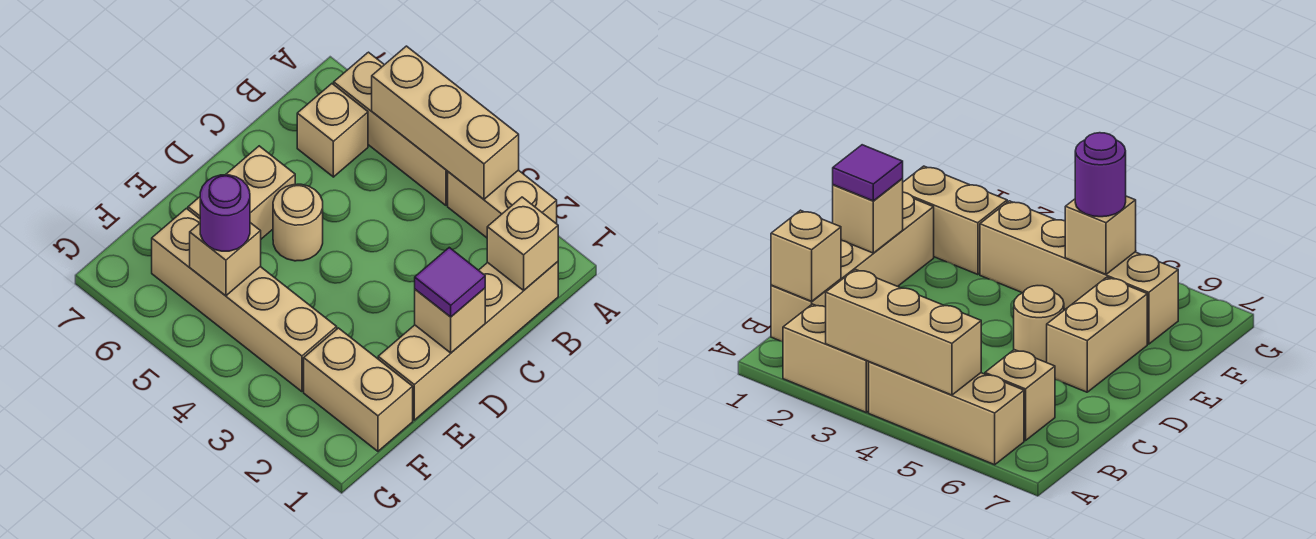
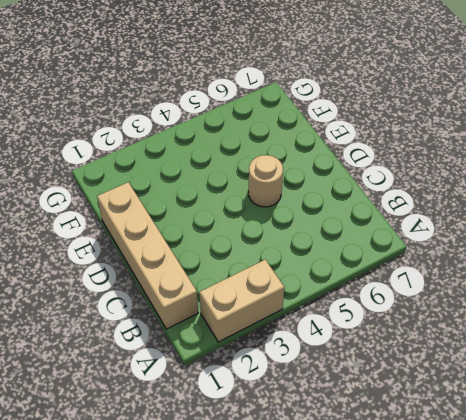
none -> tan brick A4:A6 level 1
none -> tan brick B6 level 1
none -> tan brick D6:E6 level 1

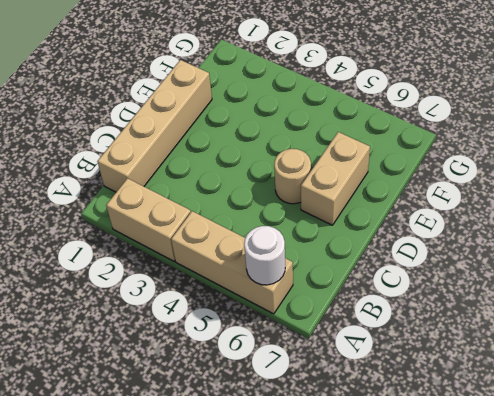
white round brick A6 level 2 -> none
none -> tan brick B6 level 1
none -> tan brick F1:F2 level 1
none -> tan brick F3:F6 level 1

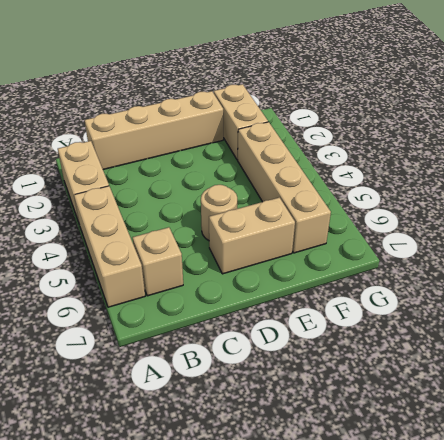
none -> tan brick A3:A5 level 2
none -> tan brick B1 level 2
none -> tan brick D1 level 2

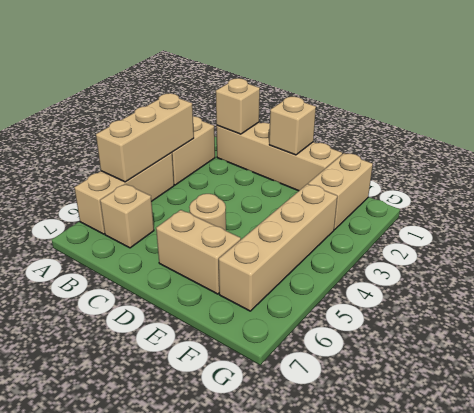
none -> tan brick F5 level 2
none -> purple tile D1 level 3
none -> purple round brick F5 level 3

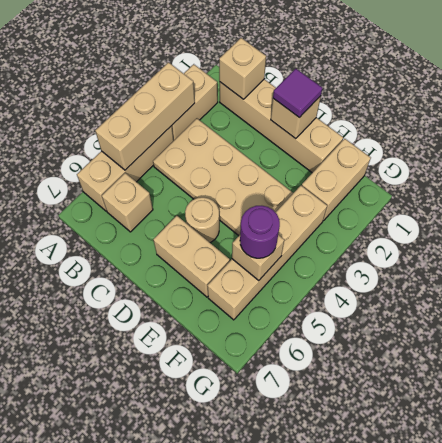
tan plate B3:E4 level 1 -> none

